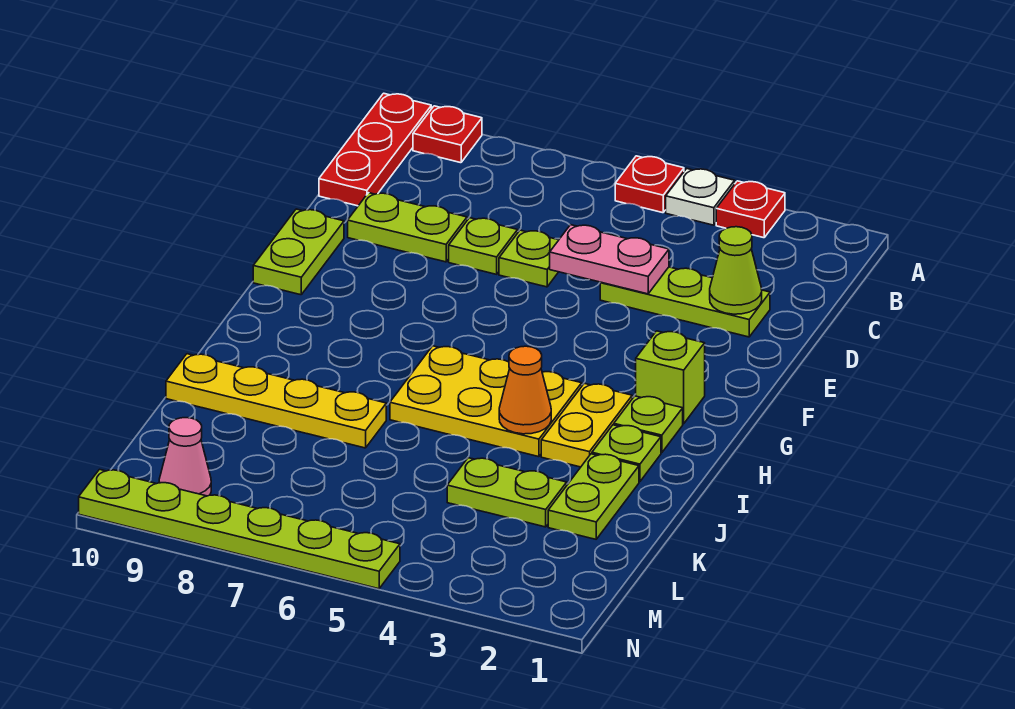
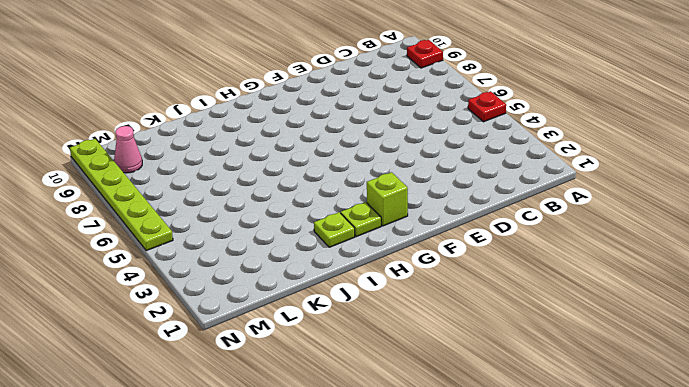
none -> red plate A3 level 1
none -> white plate A4 level 1
none -> red plate A10:C10 level 1

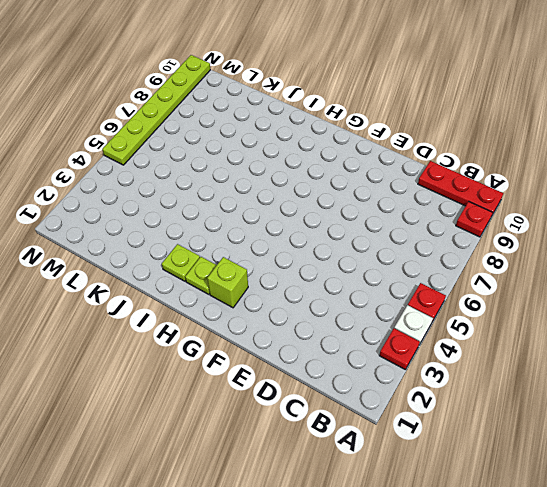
none -> lime plate D2:D4 level 1
none -> lime plate D6 level 1
none -> lime plate D7 level 1

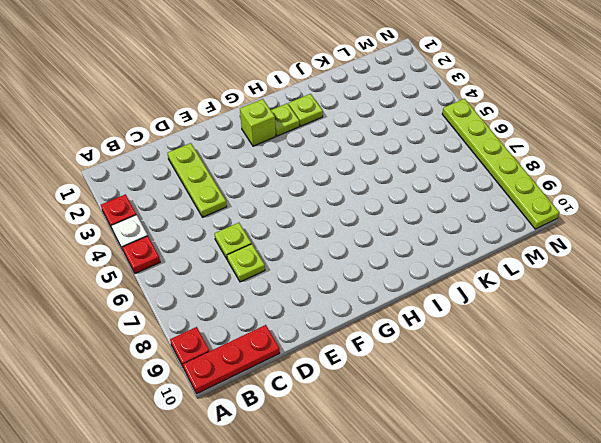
none -> lime plate D8:D9 level 1
none -> lime plate E10:F10 level 1
none -> yellow plate H3:I3 level 1

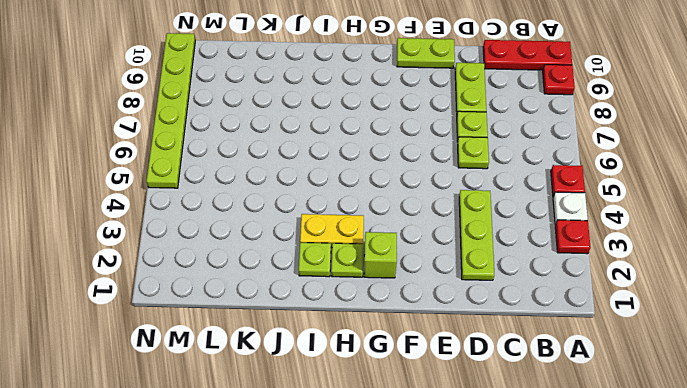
none -> yellow plate H4:I6 level 1
none -> lime plate J2:K2 level 1
none -> yellow plate J7:J10 level 1

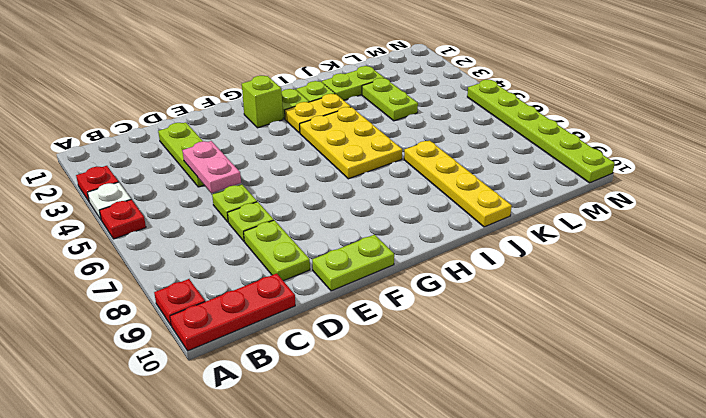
none -> pink cone M9 level 1
none -> lime cone D2 level 2
none -> orange cone I4 level 2

